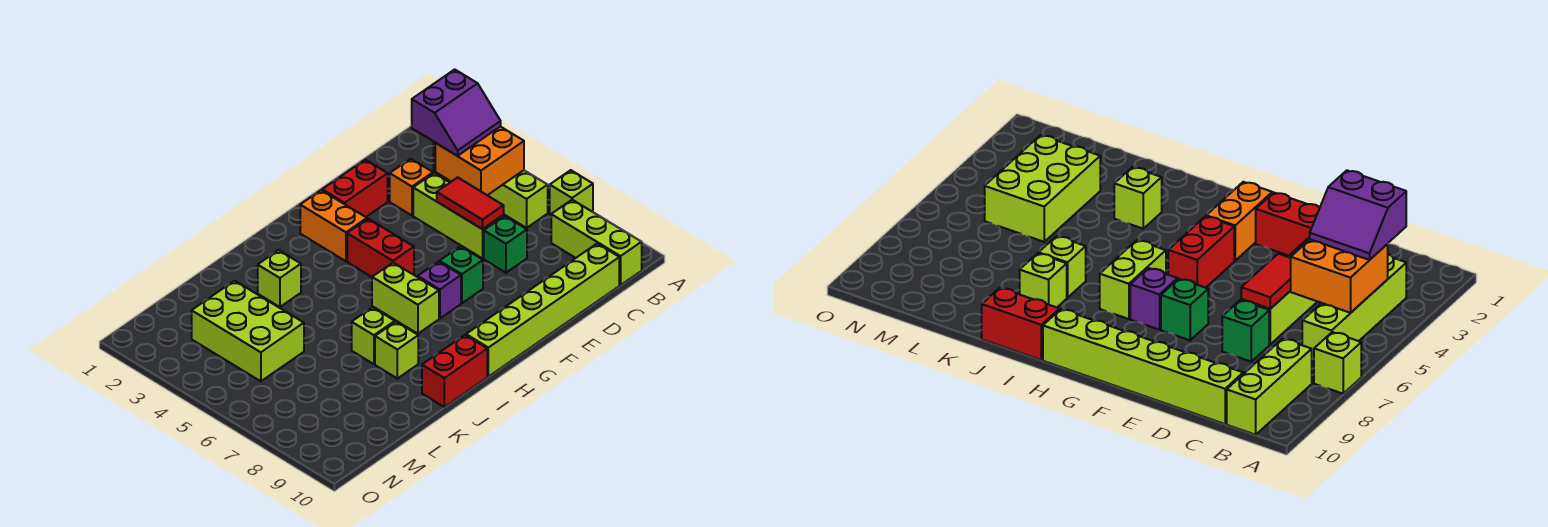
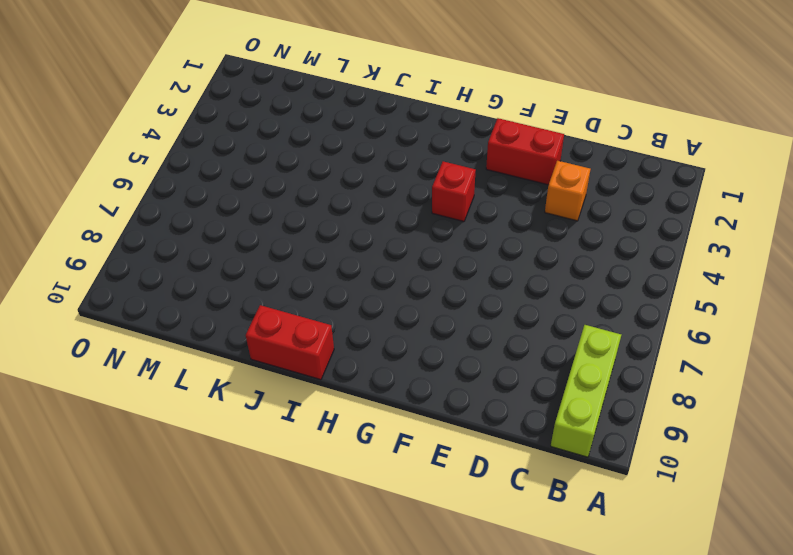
red brick G4 level 1 -> red brick G4:G5 level 1
none -> lime brick A7 level 1
none -> lime brick B3:B6 level 1
none -> lime brick C10:H10 level 1

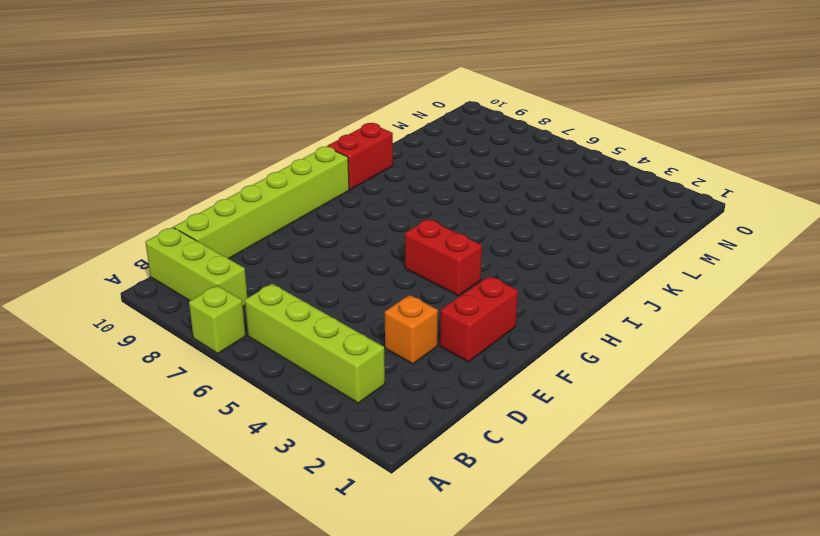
none -> lime brick D4:D6 level 1
none -> green brick D7 level 1
none -> green brick F7 level 1

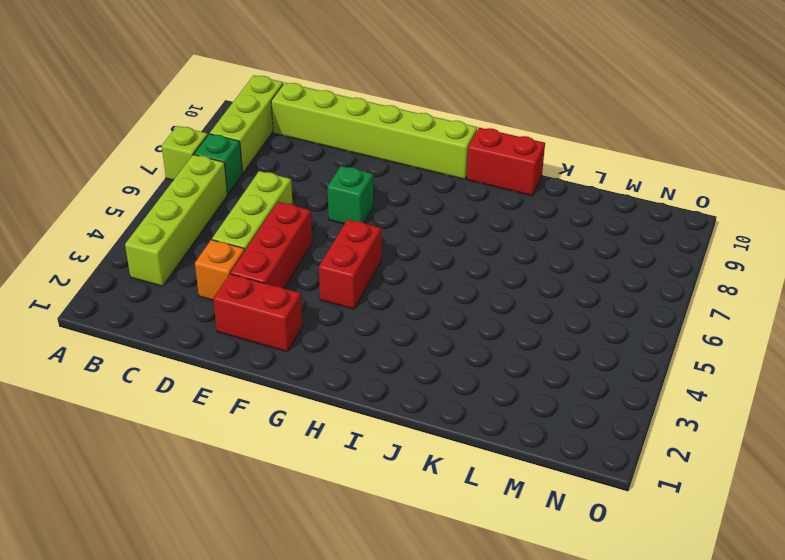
green brick B7 level 1 -> green brick D7 level 1
red brick E3:E5 level 1 -> none
none -> orange brick G2:G3 level 1
none -> purple brick G7 level 1
none -> lime brick H6:H7 level 1

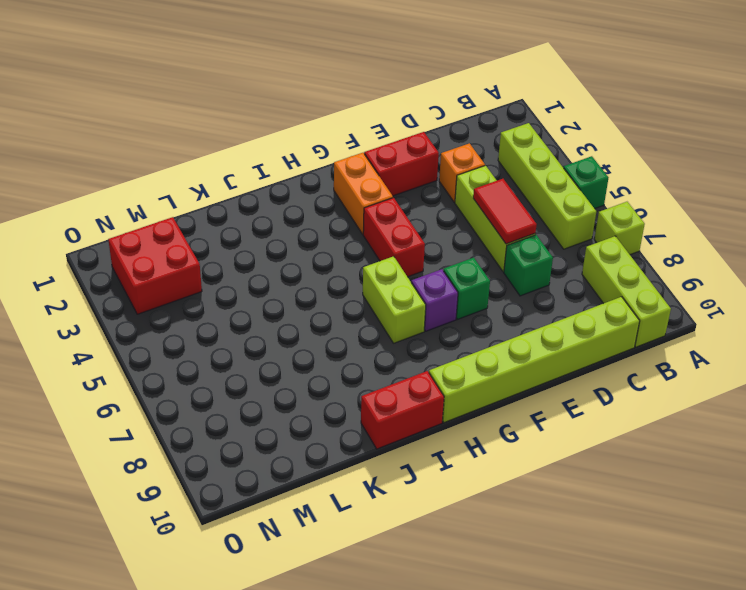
green brick A5 level 1 -> none
red brick M2:N3 level 1 -> lime brick L3:M5 level 1
none -> lime brick J3 level 1
none -> lime brick J7 level 1
none -> lime brick J8 level 1

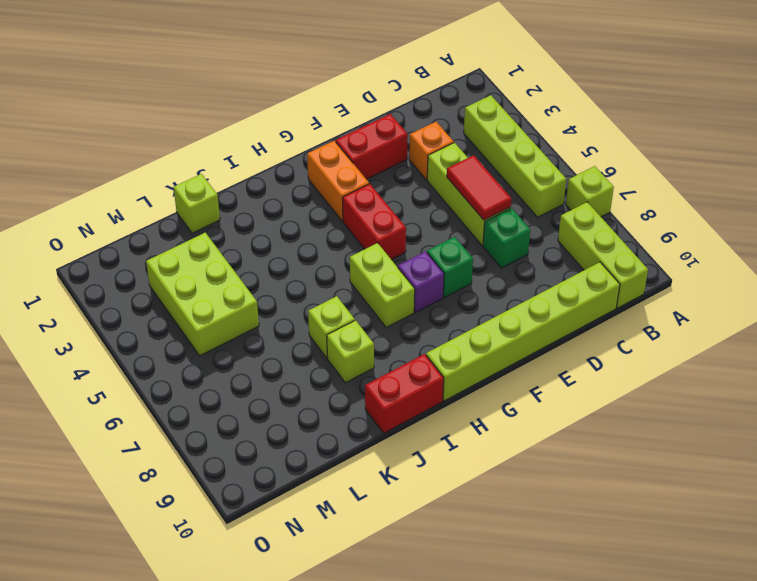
lime brick K1 level 1 -> lime brick J3 level 1
none -> orange brick B4:C5 level 2
none -> purple slope B3:C4 level 3 top 3

